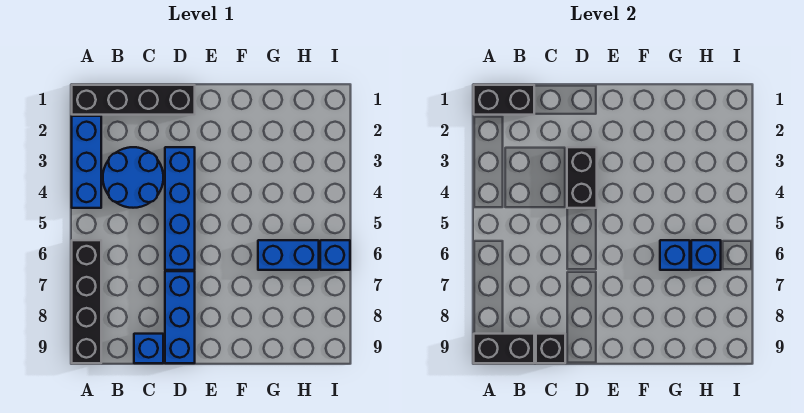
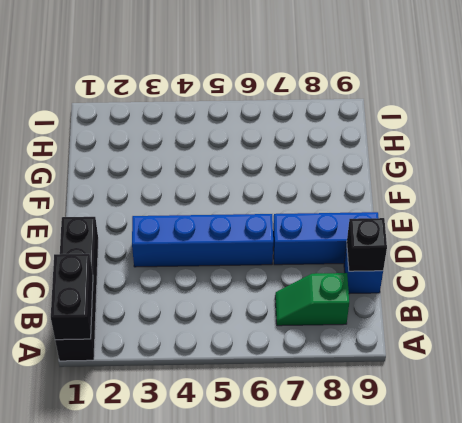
green slope B7:B8 level 1 top 8 -> none
none -> blue brick A2:A4 level 1
none -> black brick A6:A9 level 1
none -> blue round brick B3:C4 level 1

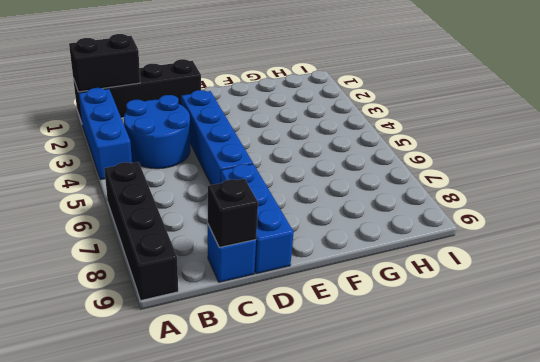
none -> blue brick G6:H6 level 1
none -> blue brick I6 level 1
none -> black brick A9:B9 level 2

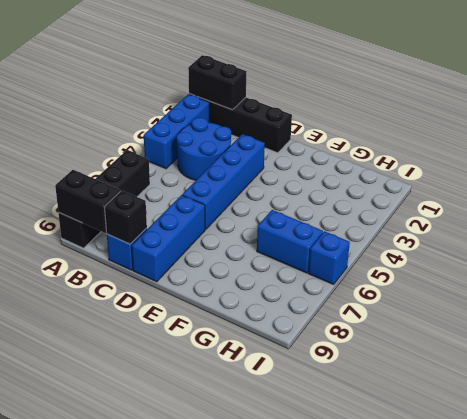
none -> black brick D3:D4 level 2
none -> blue brick G6 level 2
none -> blue brick H6 level 2

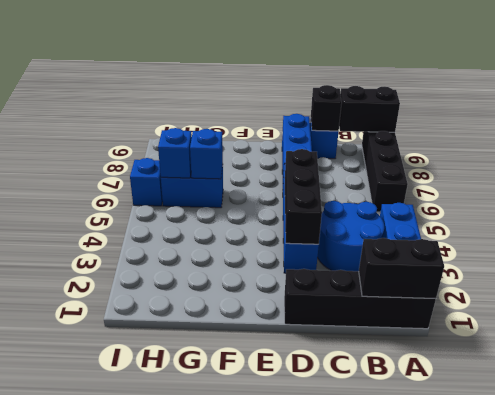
black brick D3:D5 level 2 -> black brick D3:D4 level 2

